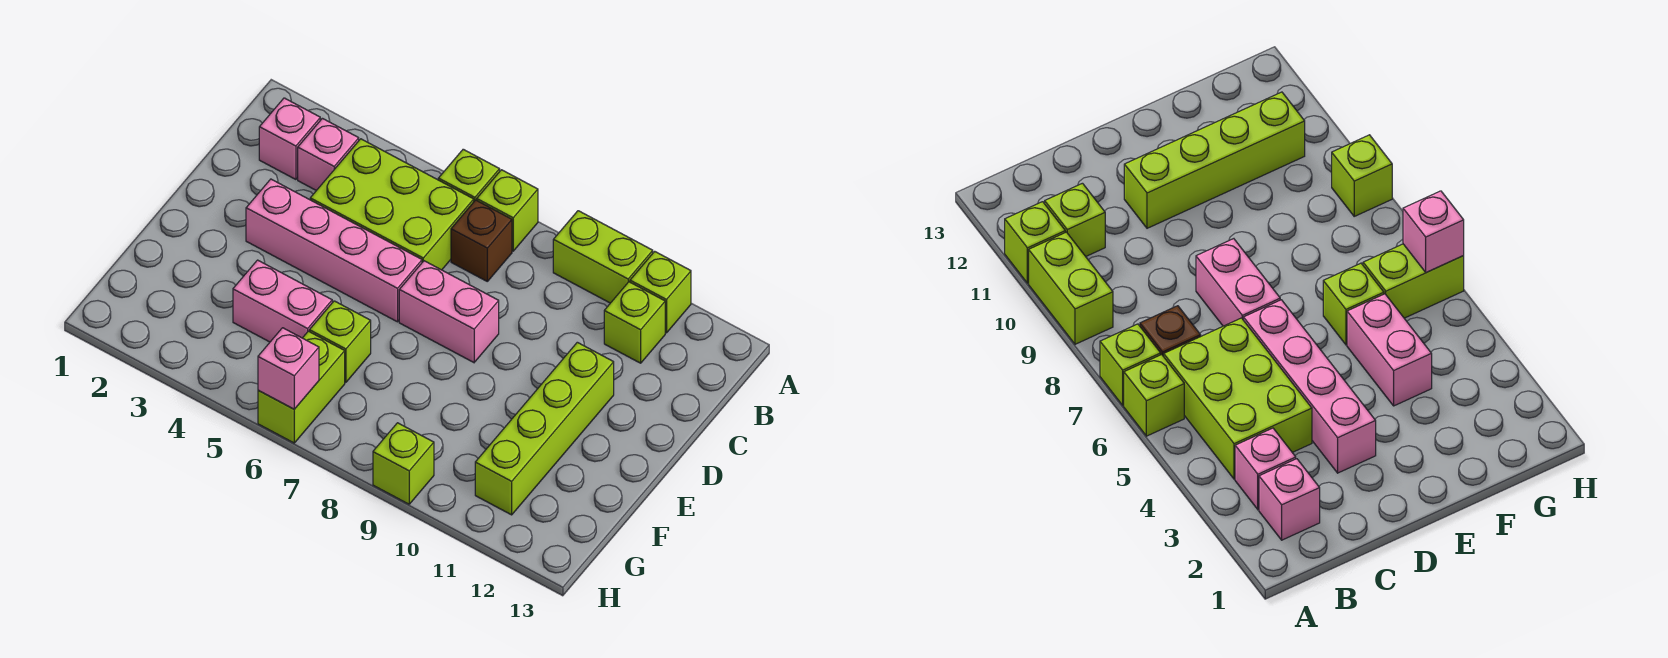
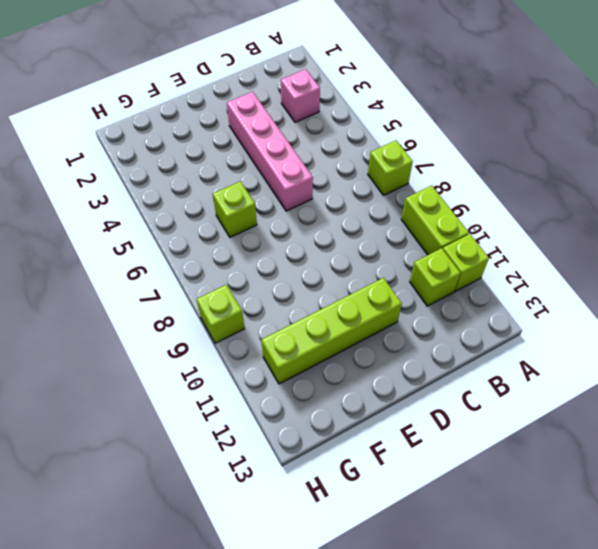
none -> lime brick A6 level 1
none -> pink brick B2 level 1
none -> lime brick B4:C6 level 1

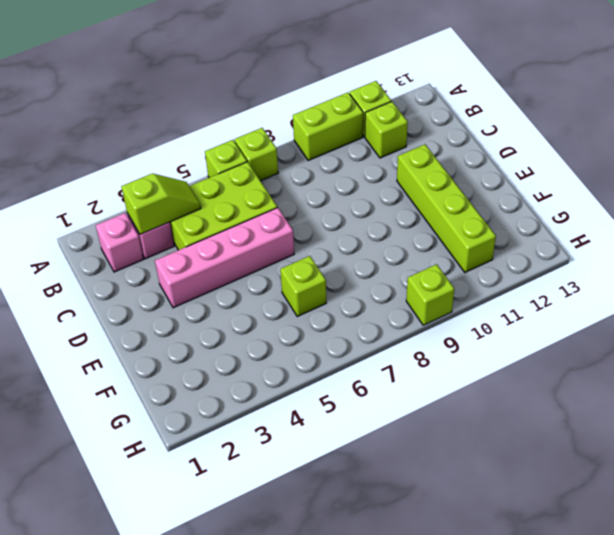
lime slope B3:B4 level 2 top 3 -> none
none -> brown brick B7 level 1
none -> pink brick D7:D8 level 1
none -> pink brick F4:F5 level 1

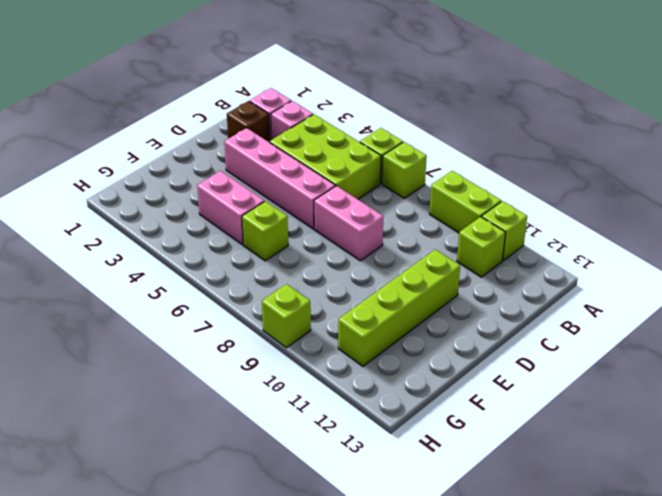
brown brick C2 level 1 -> brown brick B7 level 1
none -> lime brick G6:H6 level 1
none -> pink brick H6 level 2

